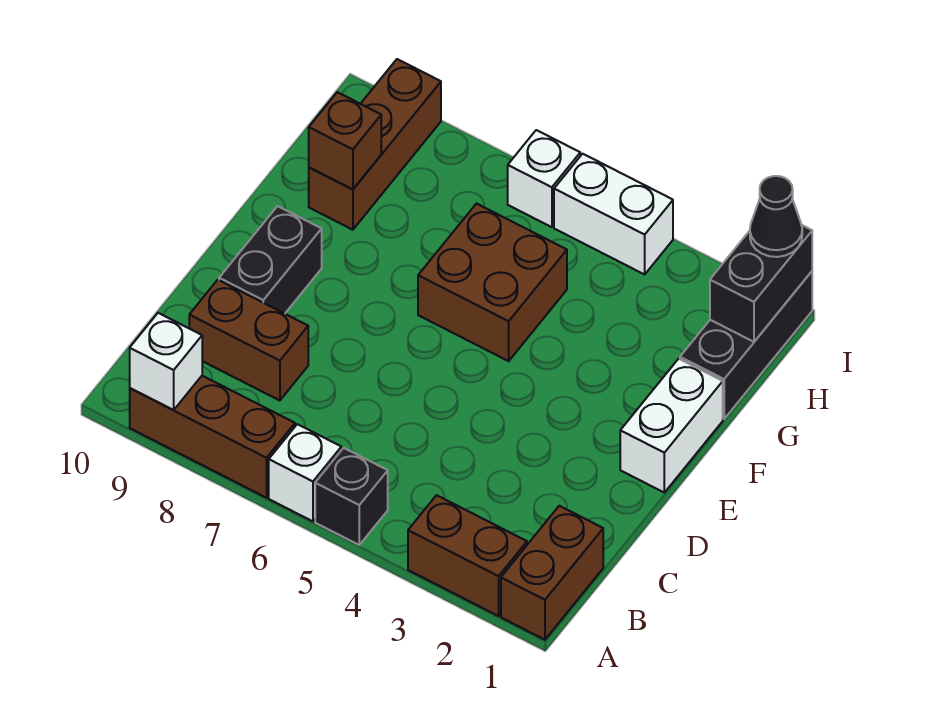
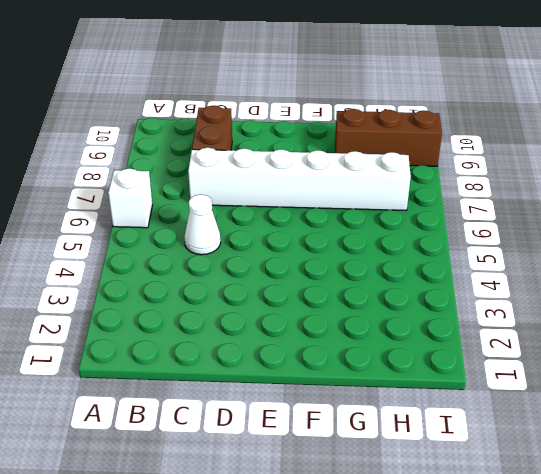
white cone C5 level 1 -> none
white brick C7:H7 level 1 -> none
none -> brown brick A1:B1 level 1
none -> brown brick A2:A3 level 1
none -> black brick A5 level 1

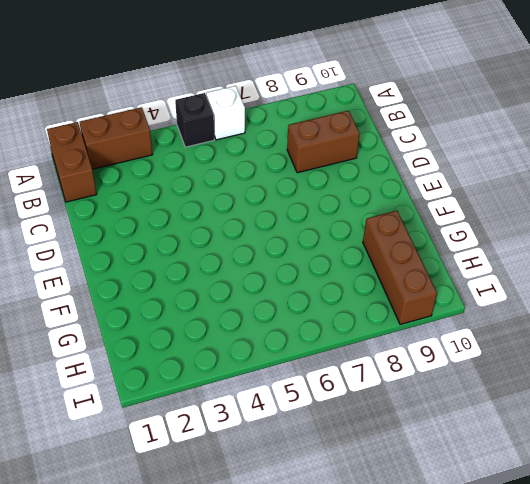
none -> brown brick A7:A9 level 1
none -> black brick D9:E9 level 1
none -> white brick E1:F1 level 1

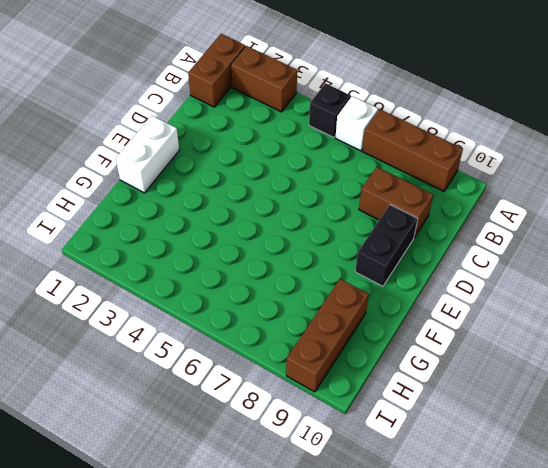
none -> brown brick F5:G6 level 1
none -> black brick G1:I1 level 1
none -> white brick I4:I5 level 1

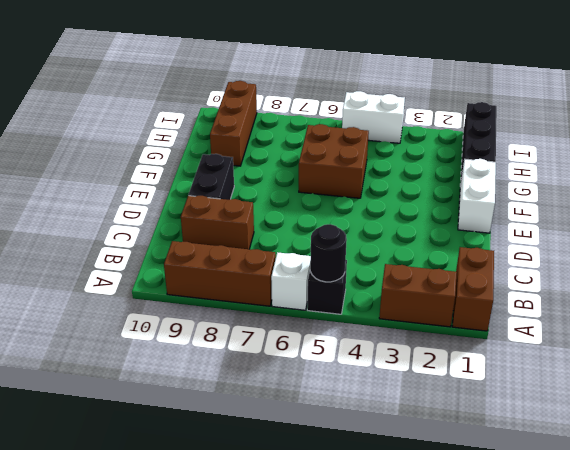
black round brick A5 level 2 -> none
none -> white brick I6 level 1
none -> white brick A9 level 2
none -> brown brick G9 level 2

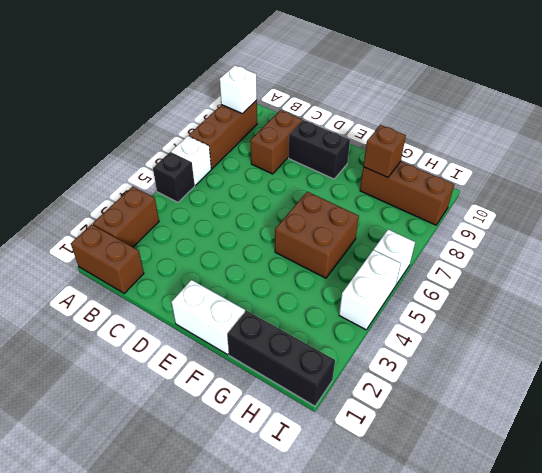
none -> black brick H1:I1 level 2
none -> black cone I1 level 3

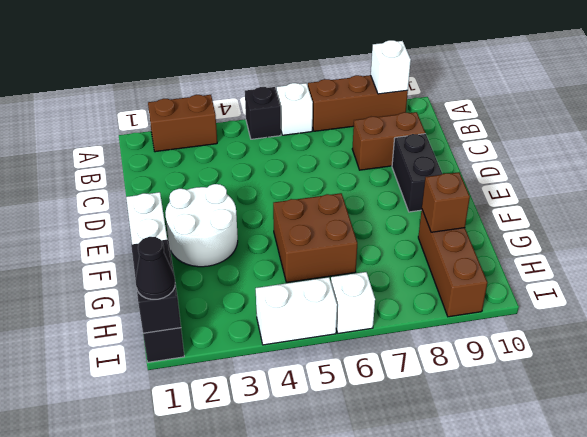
white round brick E2:F3 level 1 -> none
none -> brown brick A1:B1 level 1

